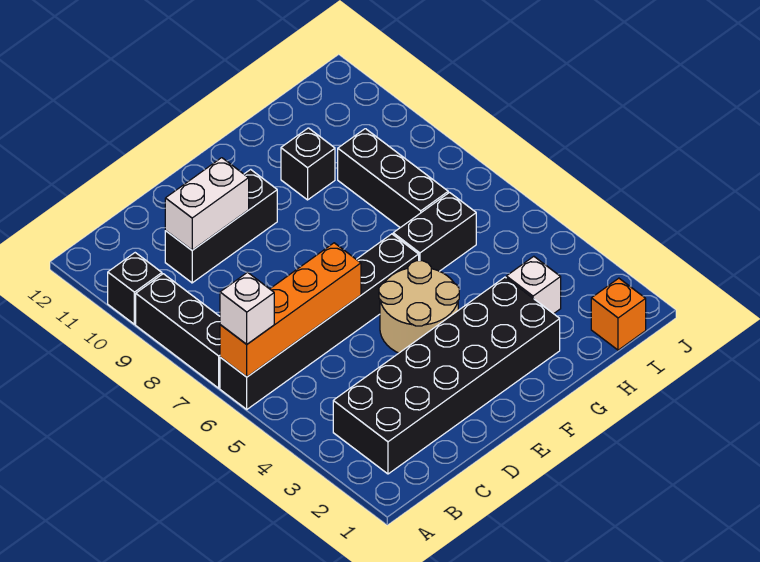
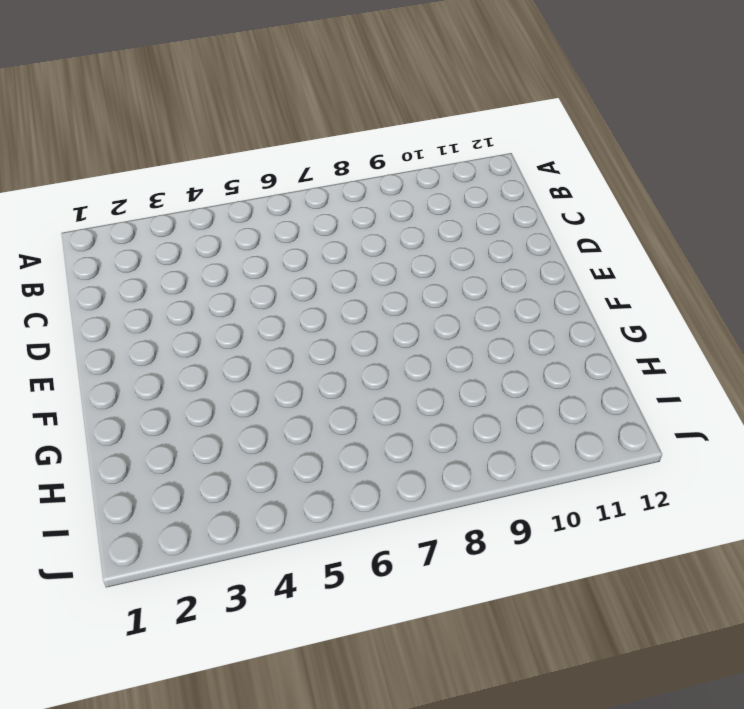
none -> black brick A6:F6 level 1
none -> black brick A7:A9 level 1
none -> black brick A10 level 1

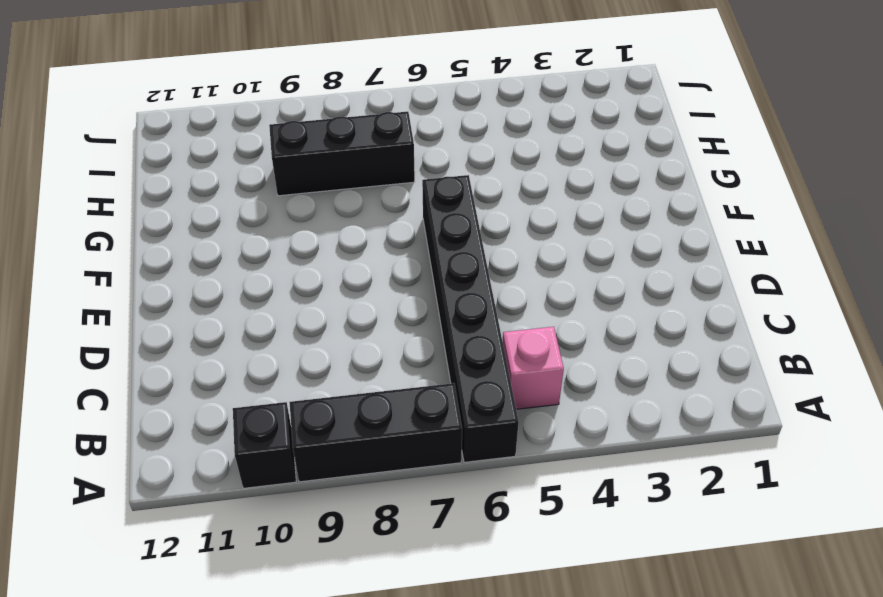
pink brick B5 level 1 -> none
none -> black brick B2:G3 level 1
none -> black brick C10:E10 level 1
none -> tan round brick E4:F5 level 1

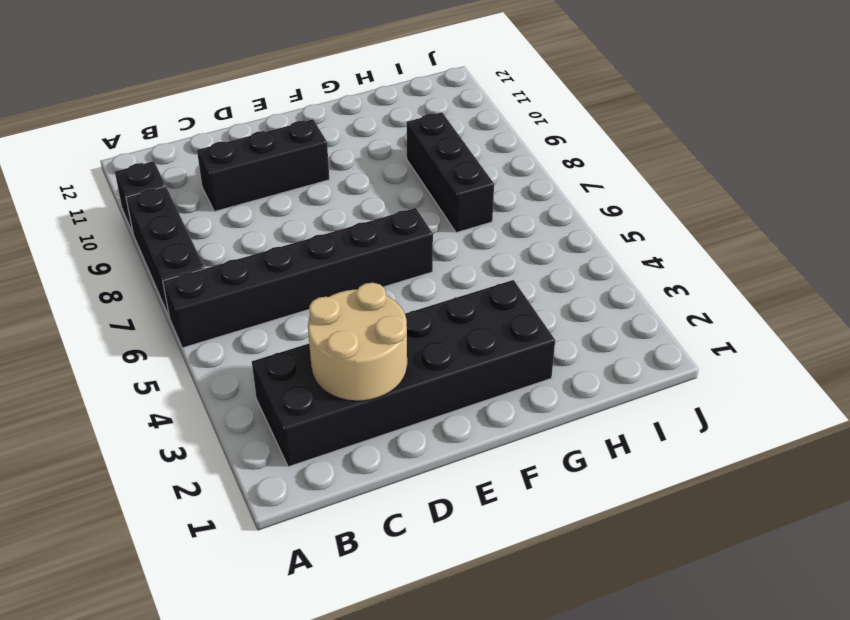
tan round brick C2:D3 level 2 -> tan round brick E4:F5 level 1
none -> black brick G6:H6 level 1
none -> black brick G10 level 1
none -> white brick H3 level 1

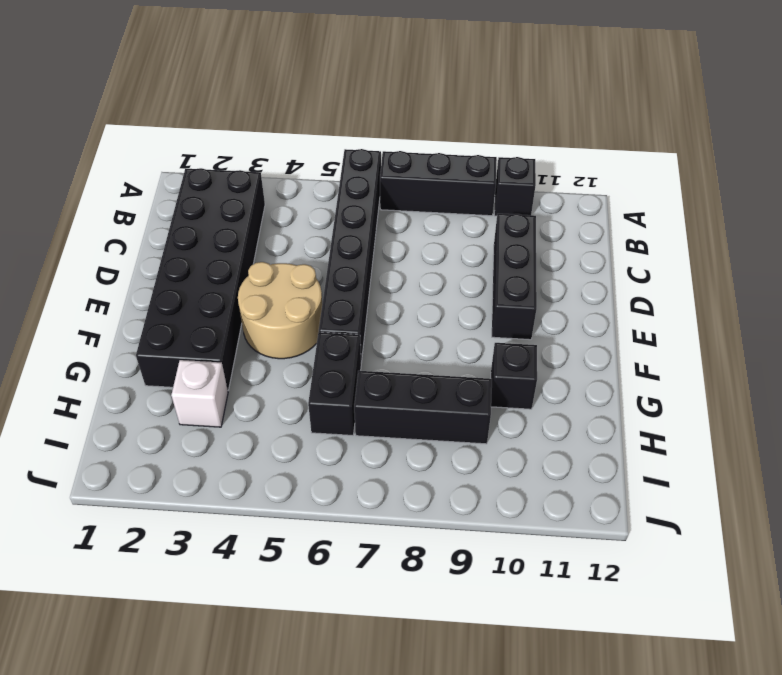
none -> orange brick I1 level 1
none -> orange brick A6:D6 level 2
none -> white brick C10:D10 level 2

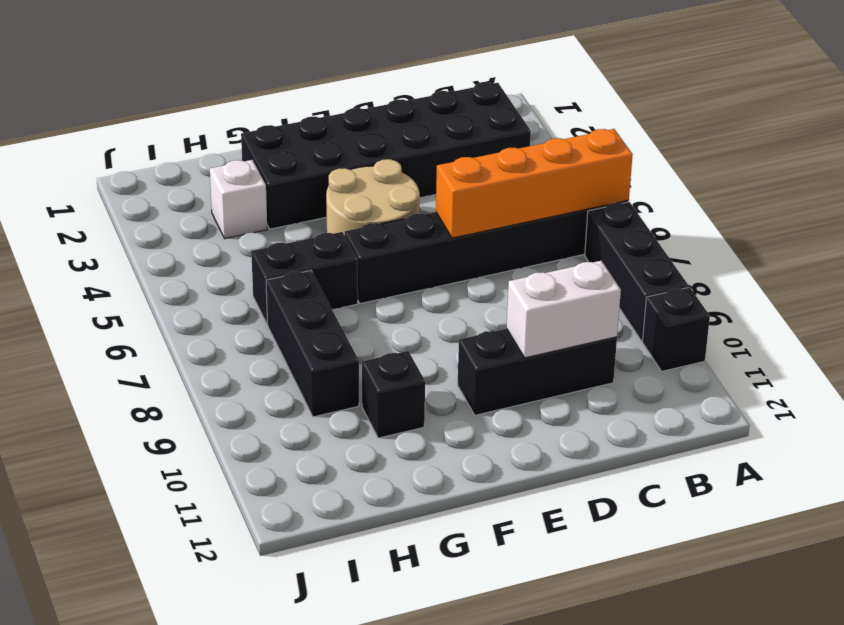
none -> orange brick I1 level 1
none -> white brick A6 level 3

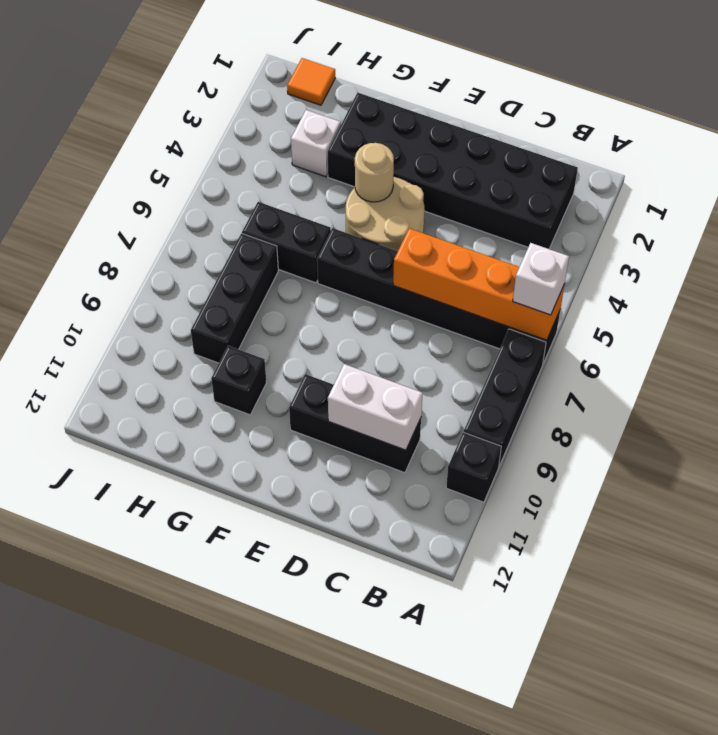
tan round brick F4 level 2 -> none
orange tile I1 level 1 -> orange brick I1 level 1

